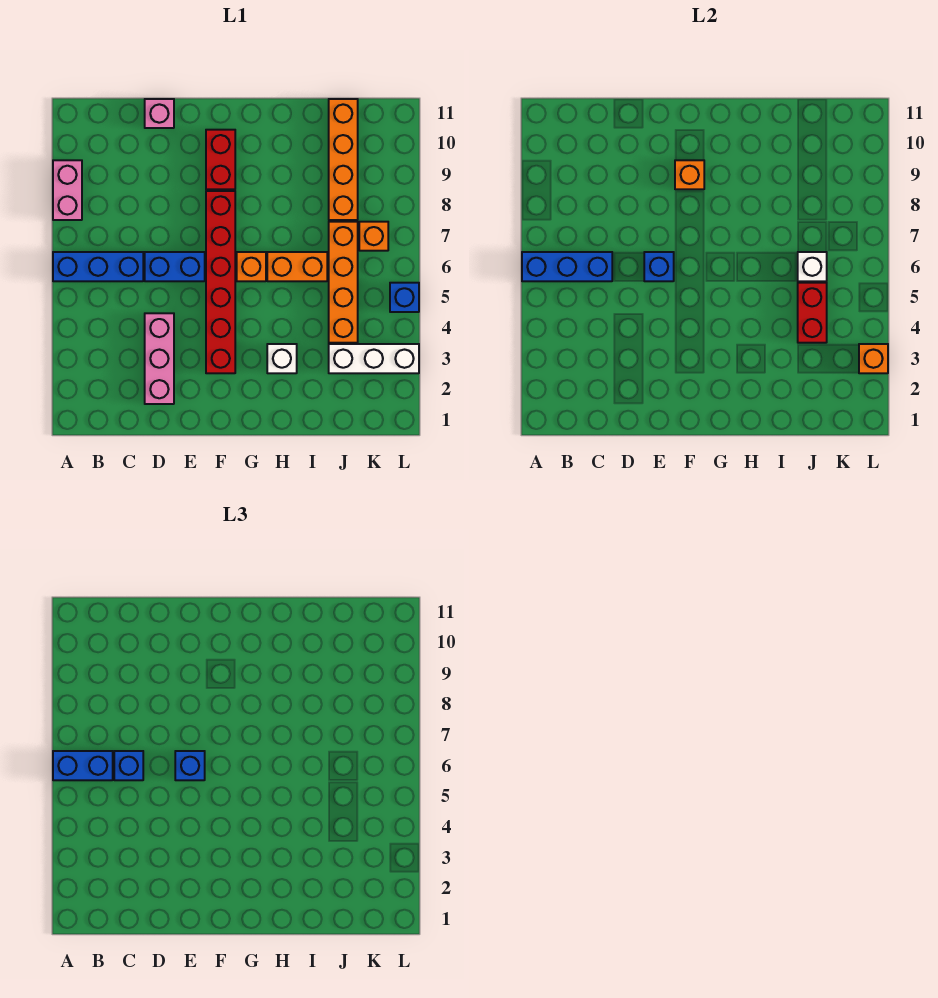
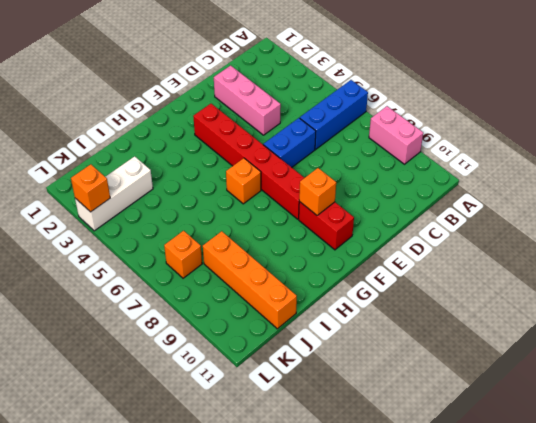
none -> pink brick D11 level 1
none -> white brick H3 level 1
none -> orange brick H6:I6 level 1

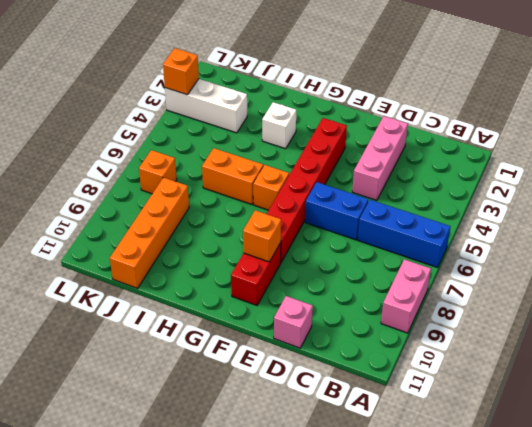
none -> orange brick J4:J7 level 1
none -> blue brick L5 level 1
none -> blue brick A6:C6 level 2

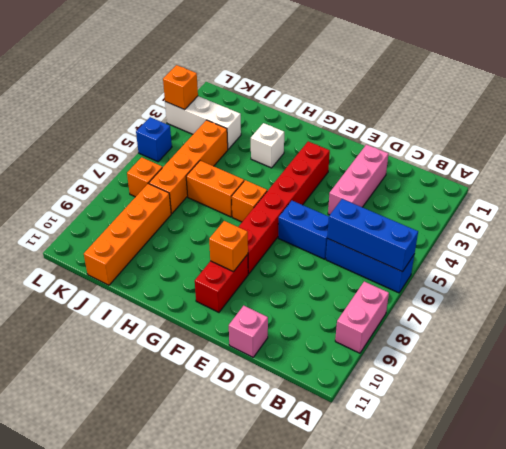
none -> blue brick E6 level 2
none -> red brick J4:J5 level 2
none -> white brick J6 level 2

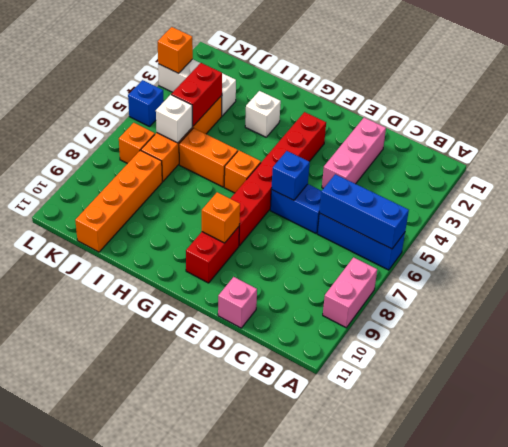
none -> blue brick A6:B6 level 3
none -> blue brick C6 level 3
none -> blue brick E6 level 3

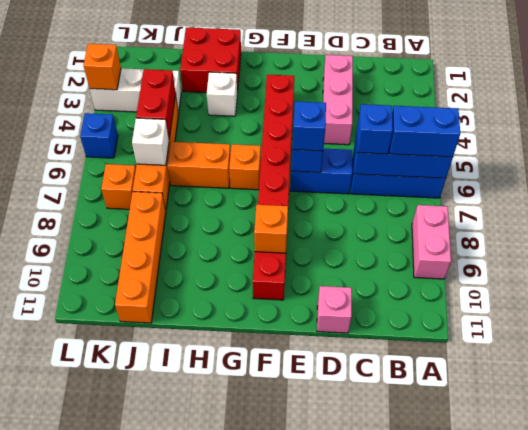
red brick H1:I2 level 1 -> none

